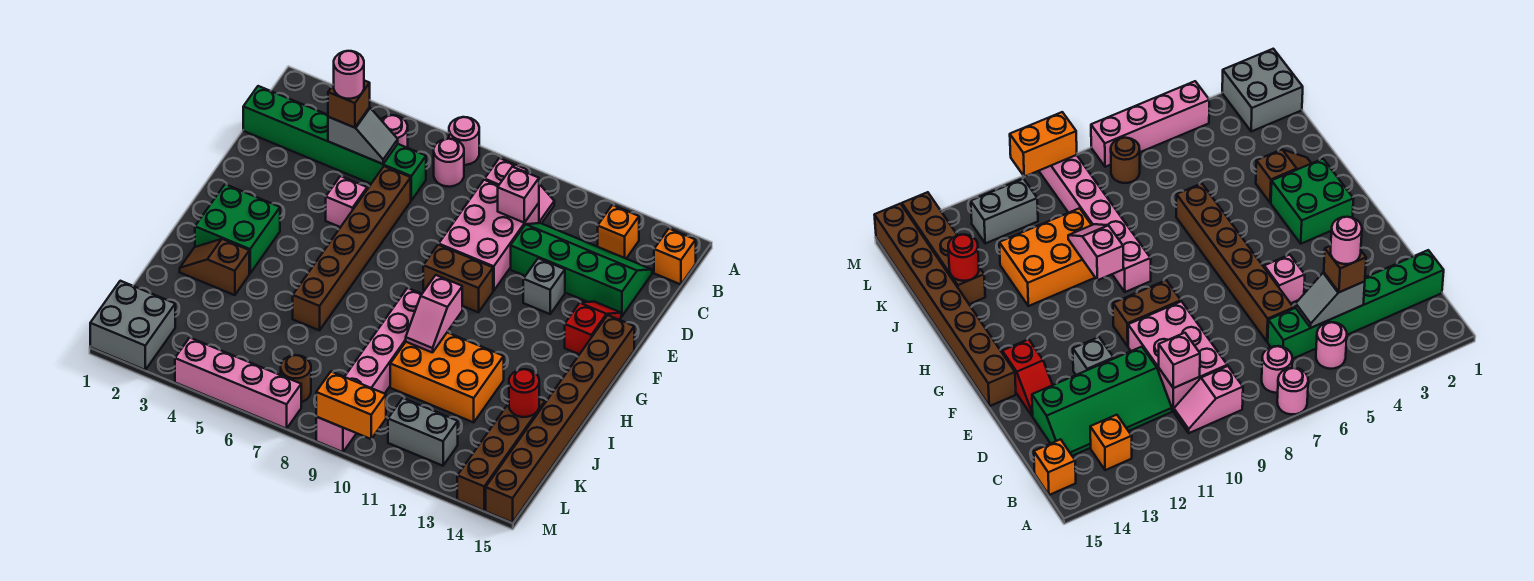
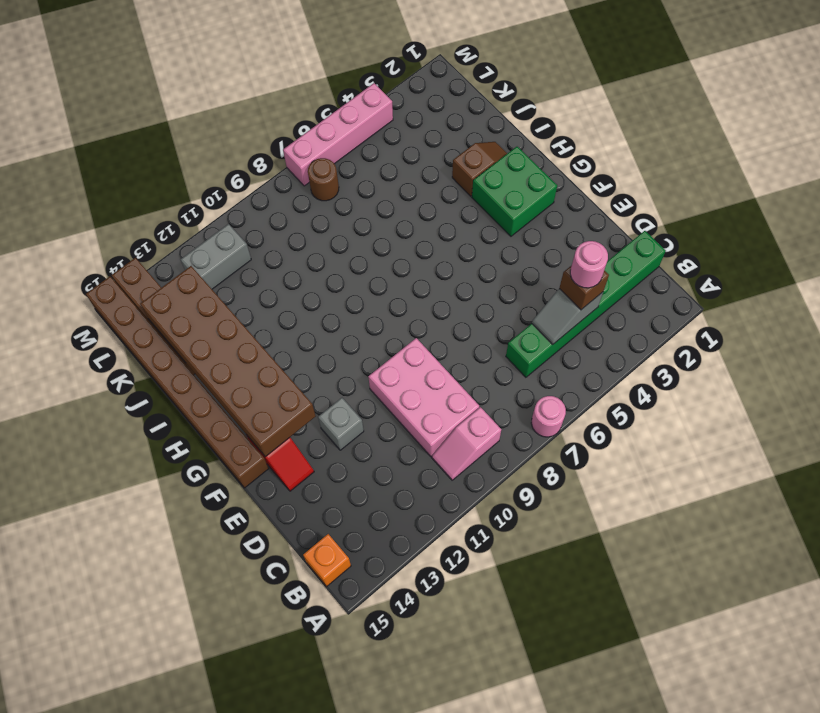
brown brick F13:K14 level 2 -> red round brick J14 level 2
none -> pink round brick B5 level 1
none -> pink round brick B7 level 1
none -> orange brick B13 level 1
none -> green slope C11:D14 level 1 top D

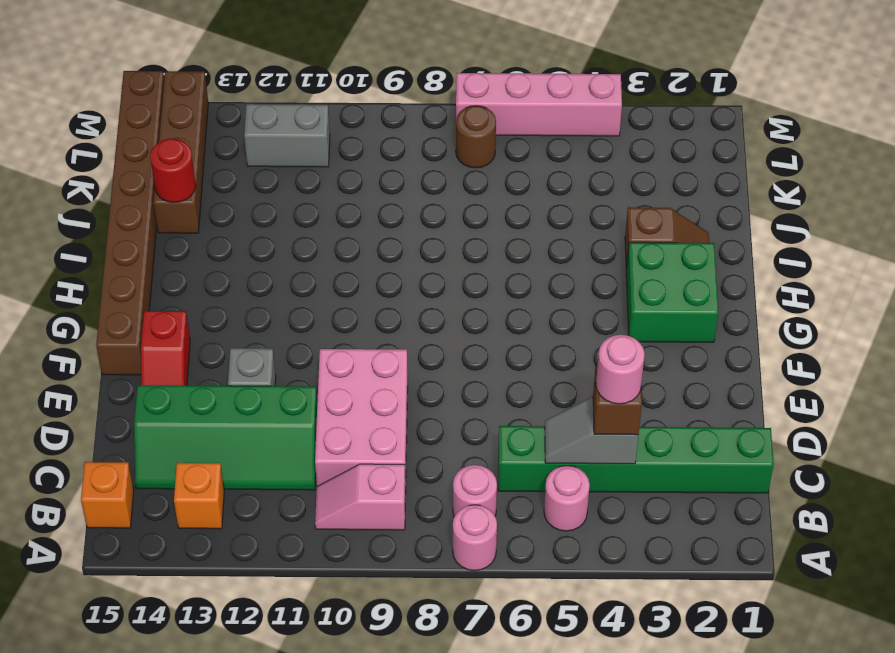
none -> brown brick D6:I6 level 1
none -> pink brick E5 level 1
none -> brown brick F9:F10 level 1
none -> pink brick H9:M9 level 1

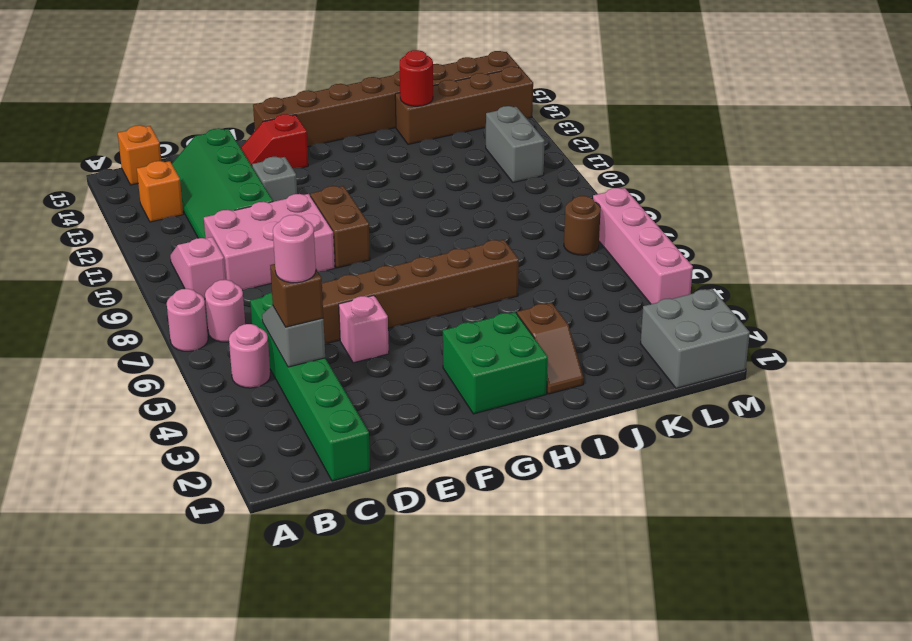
none -> pink brick H9:M9 level 1
none -> orange brick I10:J12 level 1
none -> pink brick C10 level 2
none -> pink slope H10:I10 level 2 top H

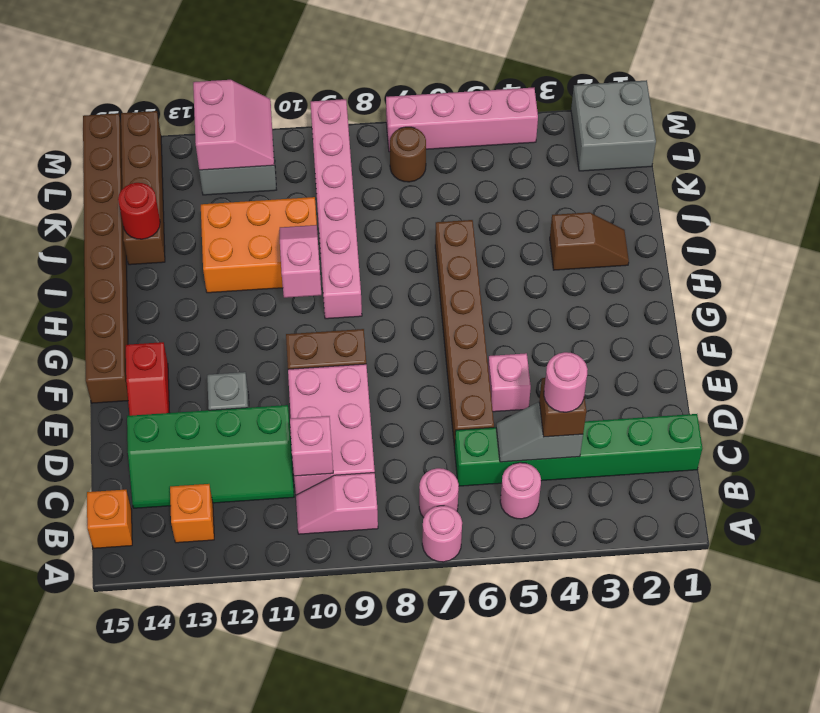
pink slope L11:M12 level 2 top 12 -> none
none -> green brick G2:H3 level 1
none -> orange brick M9:M10 level 2

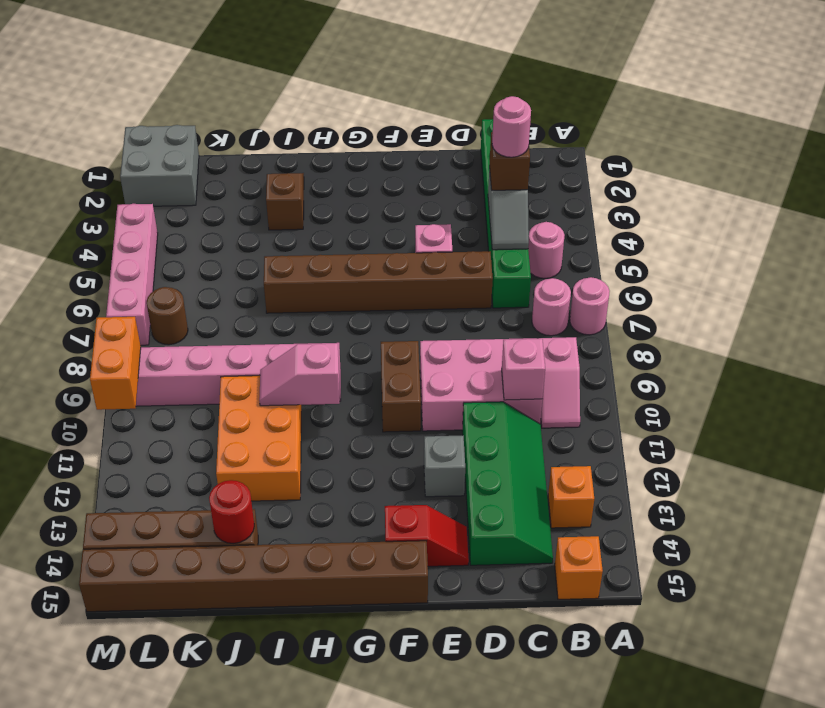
none -> green brick G2:H3 level 1
none -> grey brick L11:L12 level 1

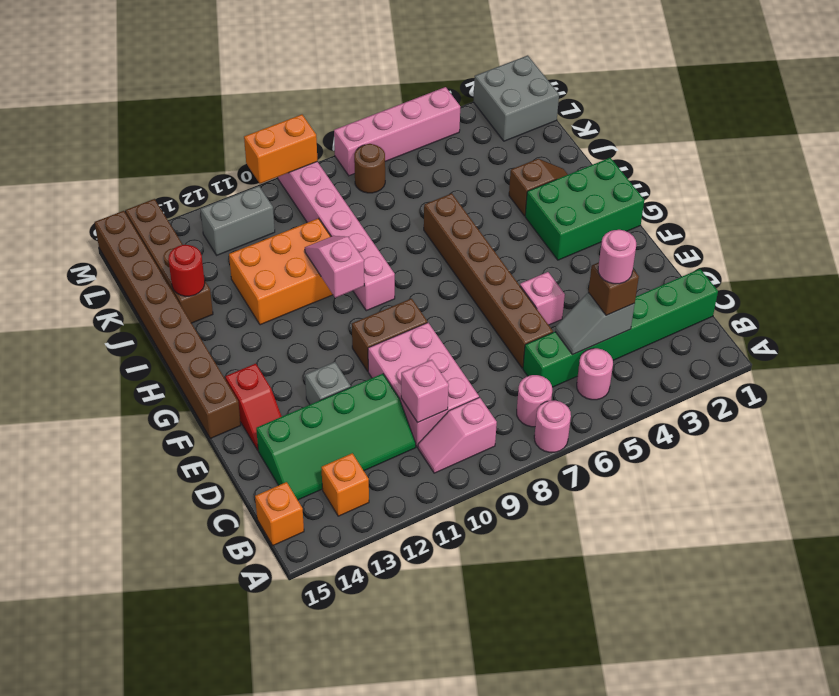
green brick G1:H3 level 1 -> green brick G2:H3 level 1

